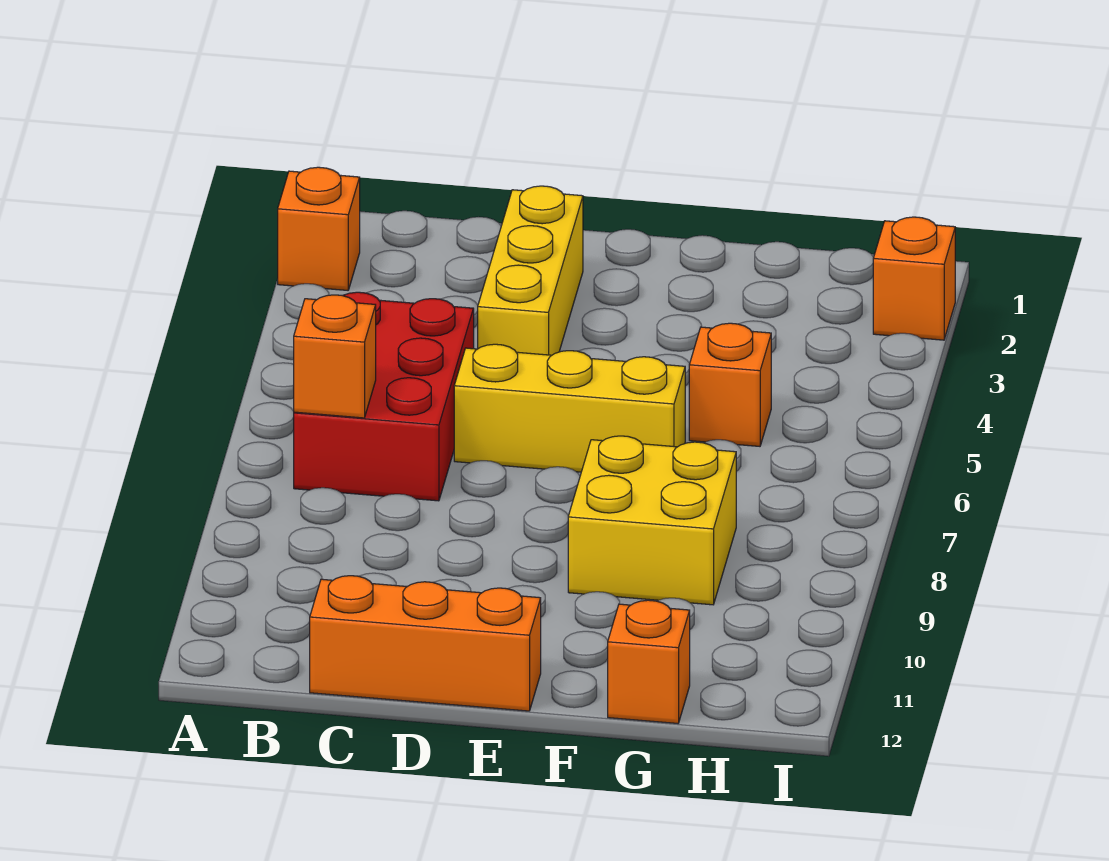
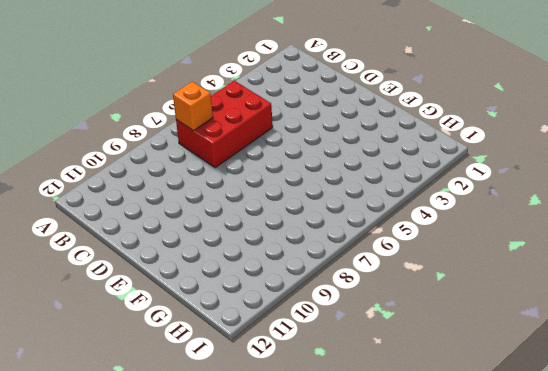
none -> orange brick A2 level 1
none -> orange brick C12:E12 level 1

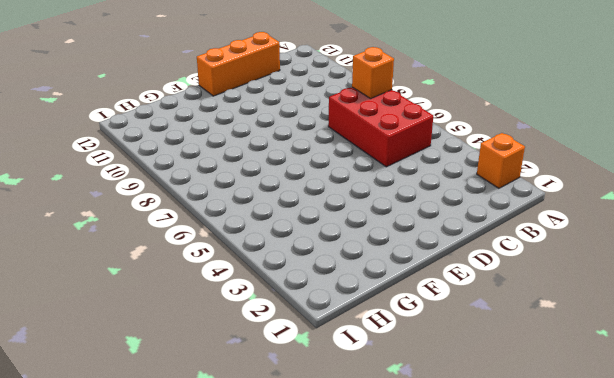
none -> yellow brick D2:D4 level 1
none -> yellow brick D6:F6 level 1

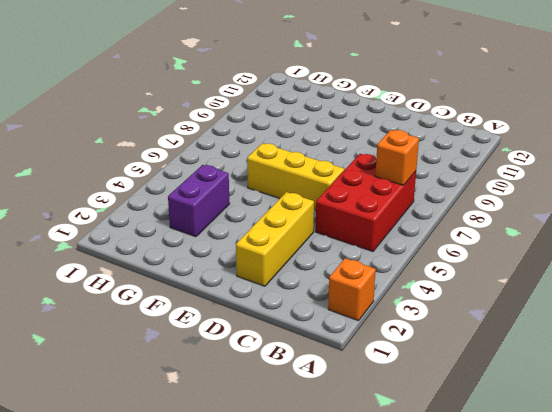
purple brick G3:G4 level 1 -> none
none -> orange brick C12:E12 level 1
none -> yellow brick F8:G9 level 1

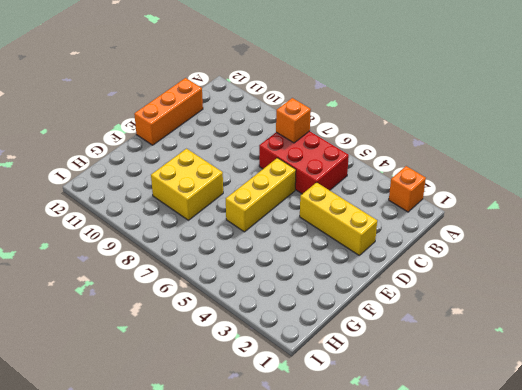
none -> orange brick G5 level 1
none -> orange brick G12 level 1

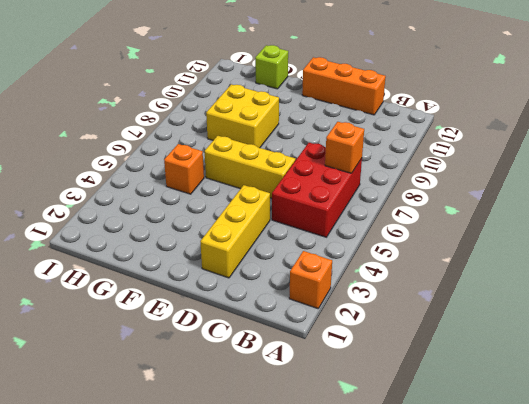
lime brick G12 level 1 -> orange brick G12 level 1
none -> orange brick I2 level 1

